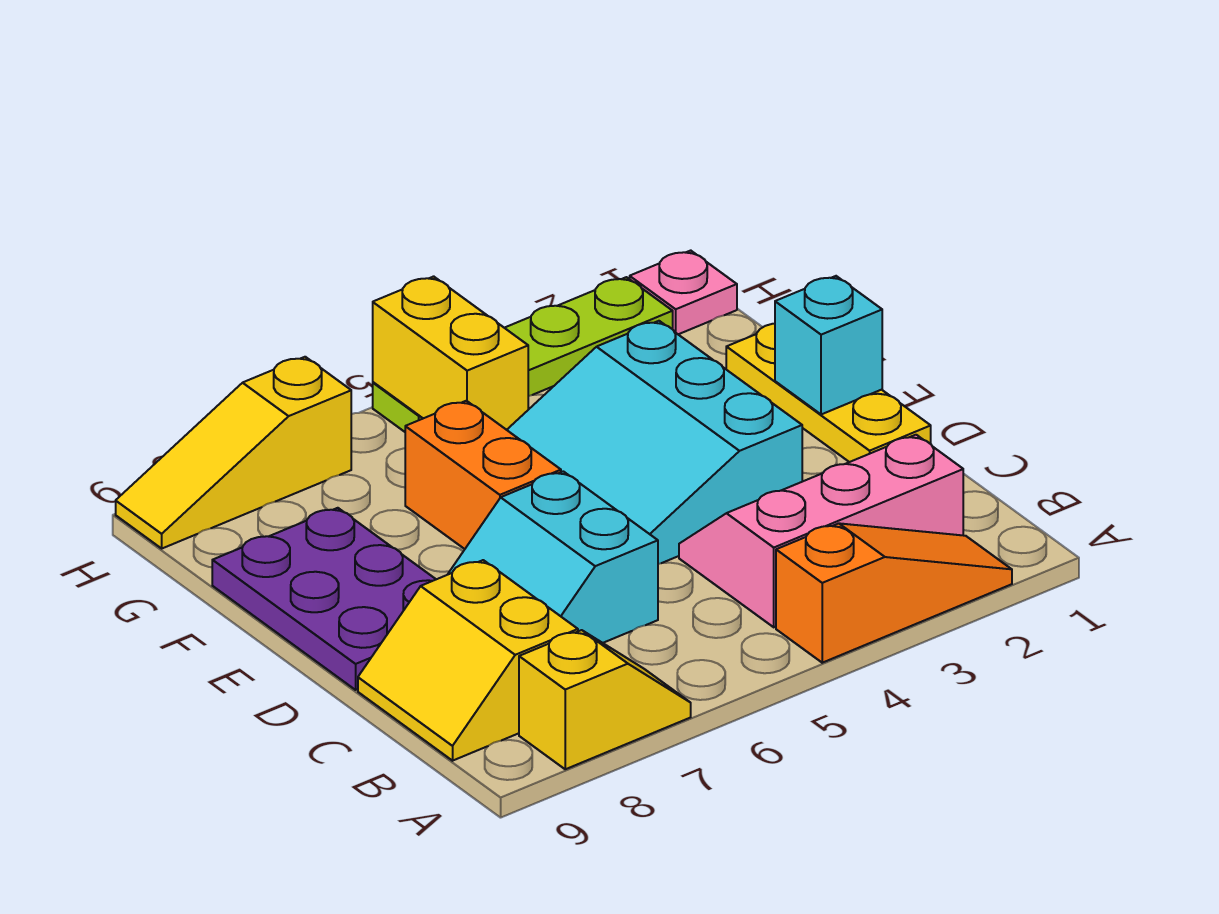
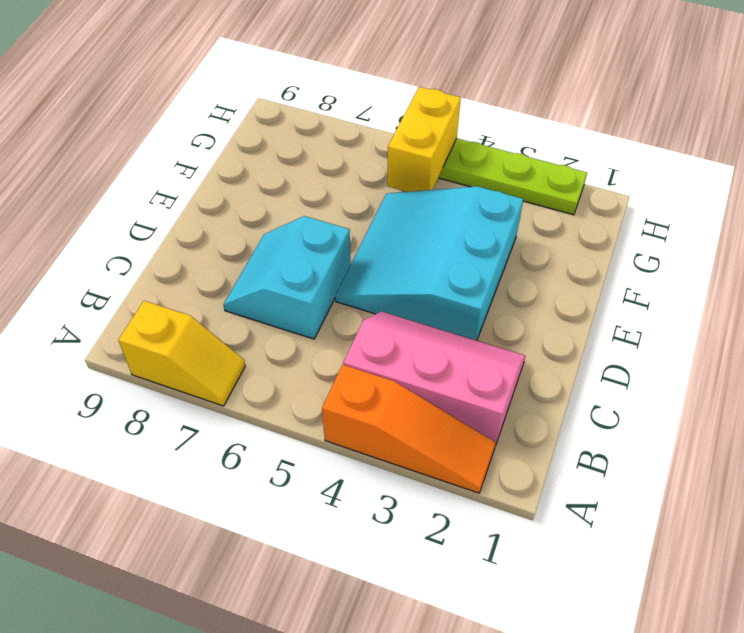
none -> yellow slope B8:C9 level 1 top 8
none -> yellow plate D1:F1 level 1
none -> purple plate D8:F9 level 1

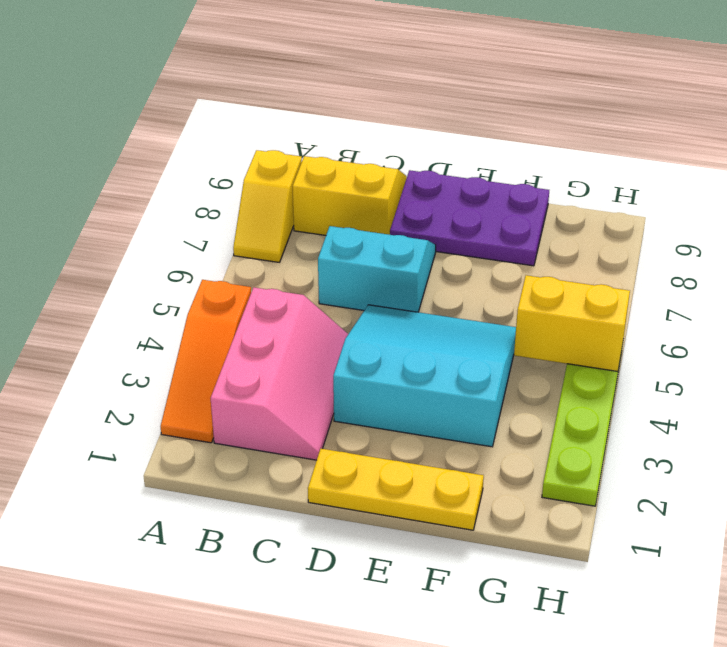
none -> orange brick E6:F6 level 1
none -> pink plate H1 level 1
none -> yellow slope H7:H9 level 1 top 7

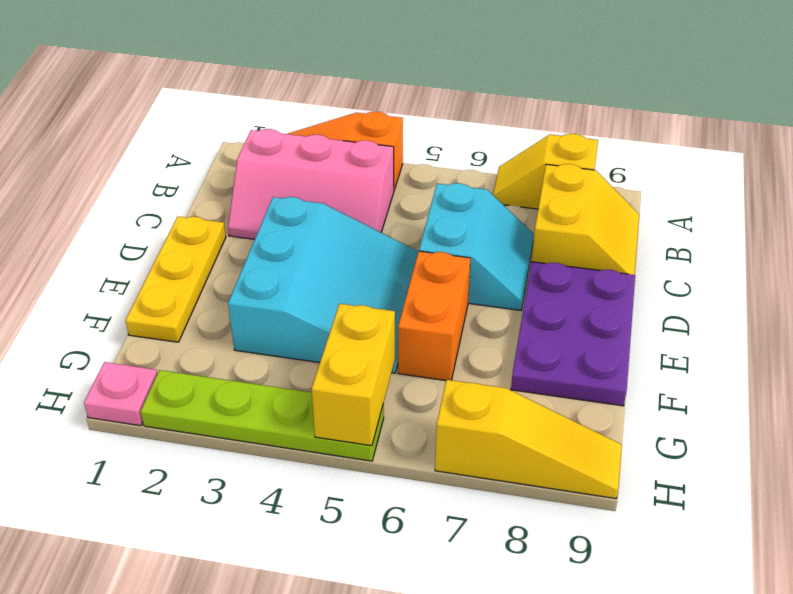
none -> cyan brick E1 level 2

